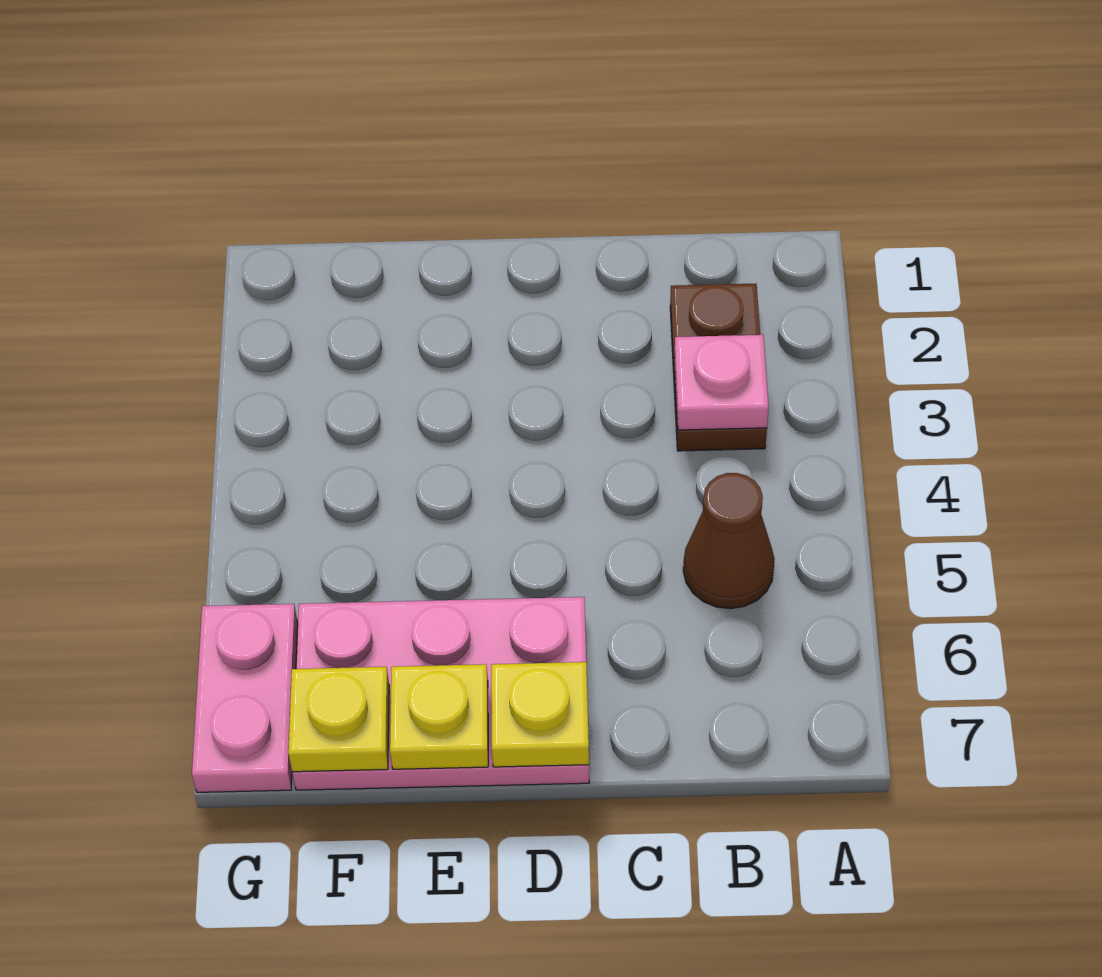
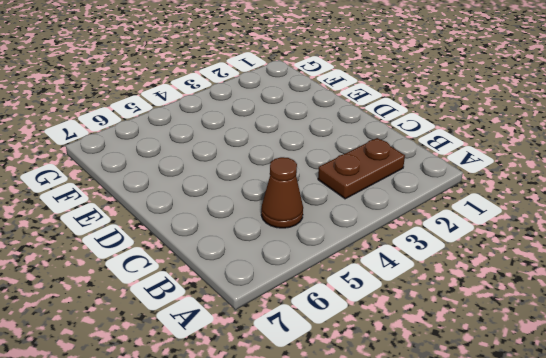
none -> pink plate D6:F7 level 1
none -> pink plate G6:G7 level 1

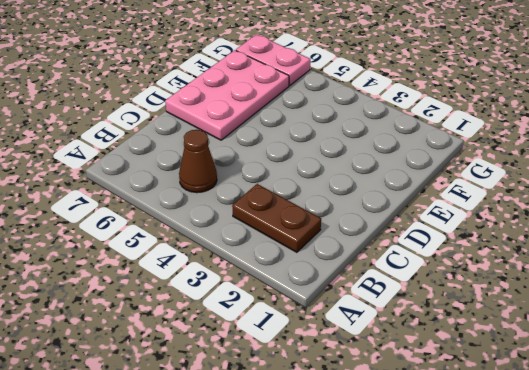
none -> pink plate B3 level 2
none -> yellow plate D7 level 2

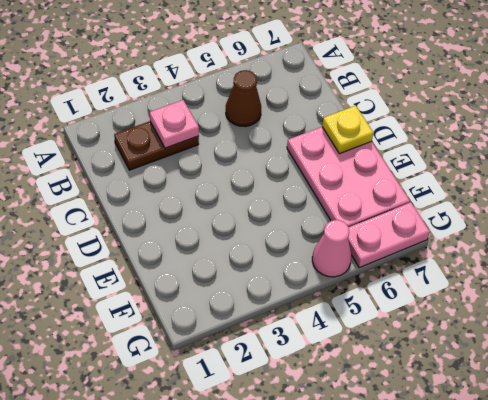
pink cone G5 level 1 -> none
none -> yellow plate E7 level 2
none -> yellow plate F7 level 2

